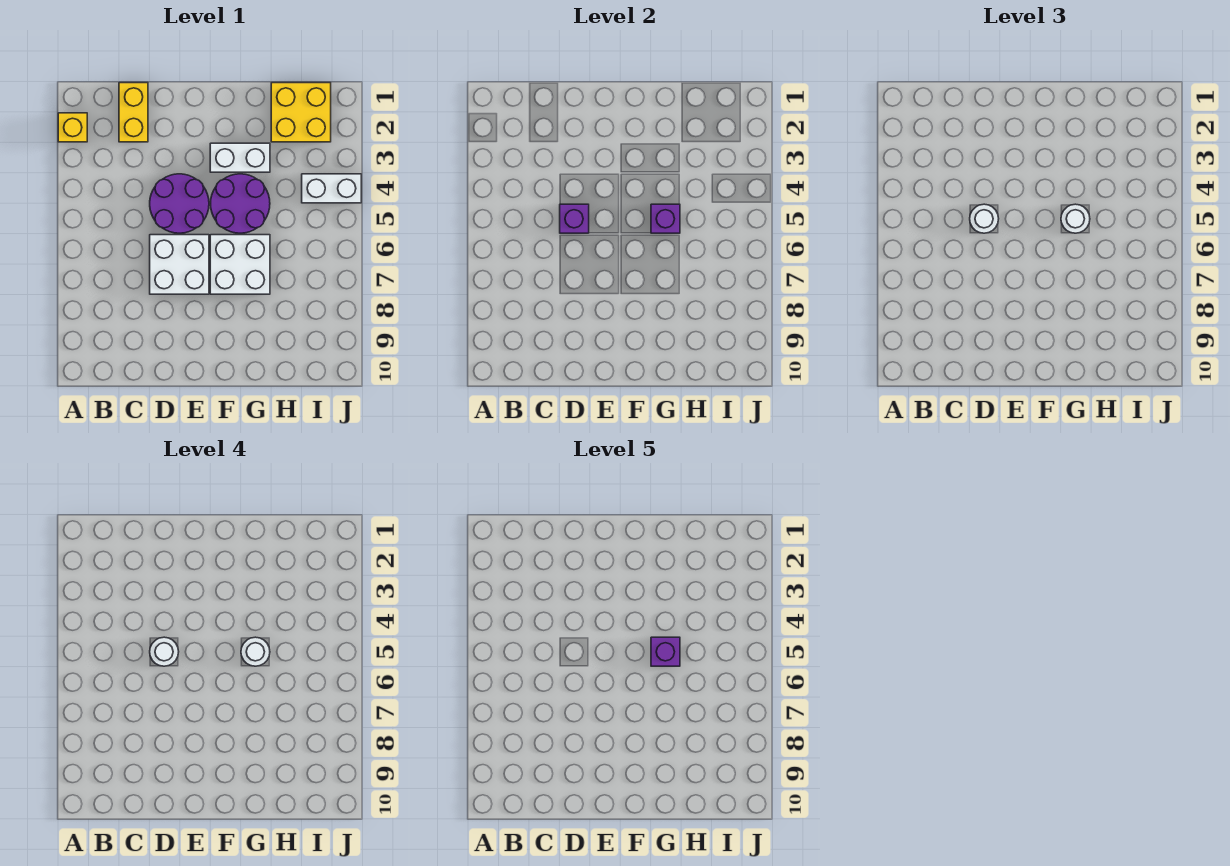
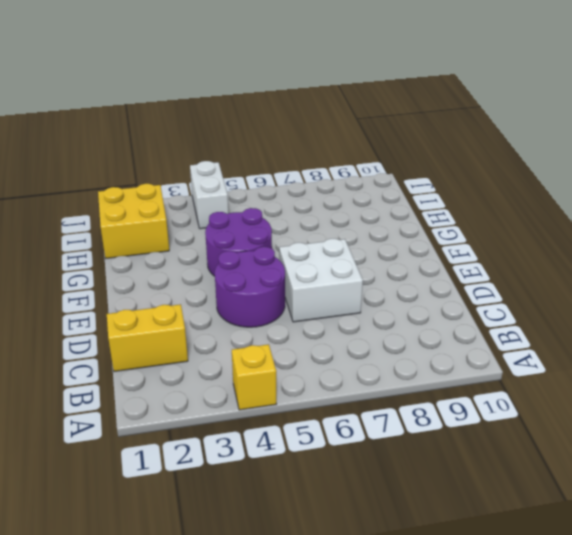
yellow brick A4 level 1 -> yellow brick A2 level 1
none -> white brick F3:G3 level 1
none -> white brick F6:G7 level 1
none -> purple brick D5 level 2

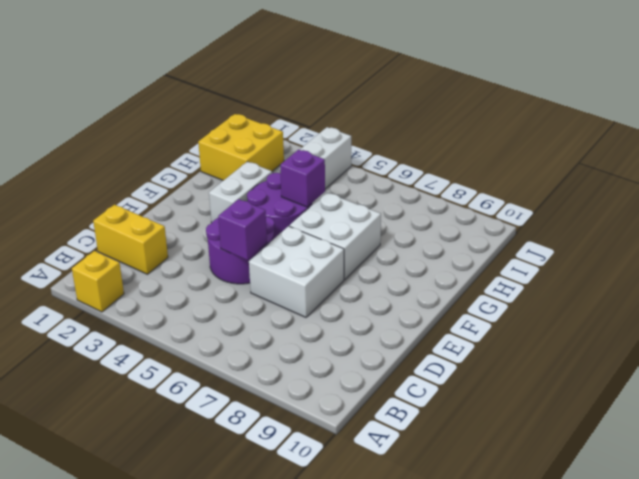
none -> white round brick D5 level 3
none -> white round brick G5 level 3
none -> white round brick D5 level 4

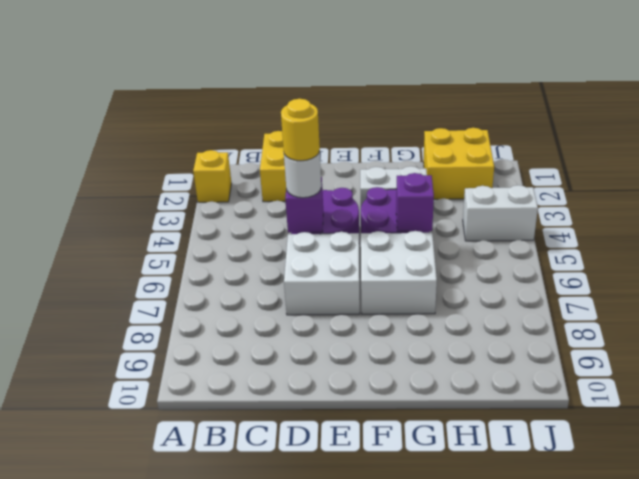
yellow round brick D5 level 4 -> white round brick D5 level 4
none -> white round brick G5 level 3
none -> white round brick G5 level 4
none -> purple brick G5 level 5

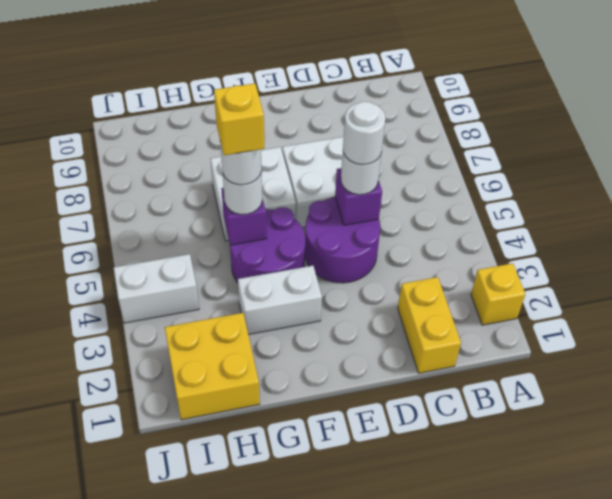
yellow brick G5 level 5 -> purple brick G5 level 5

